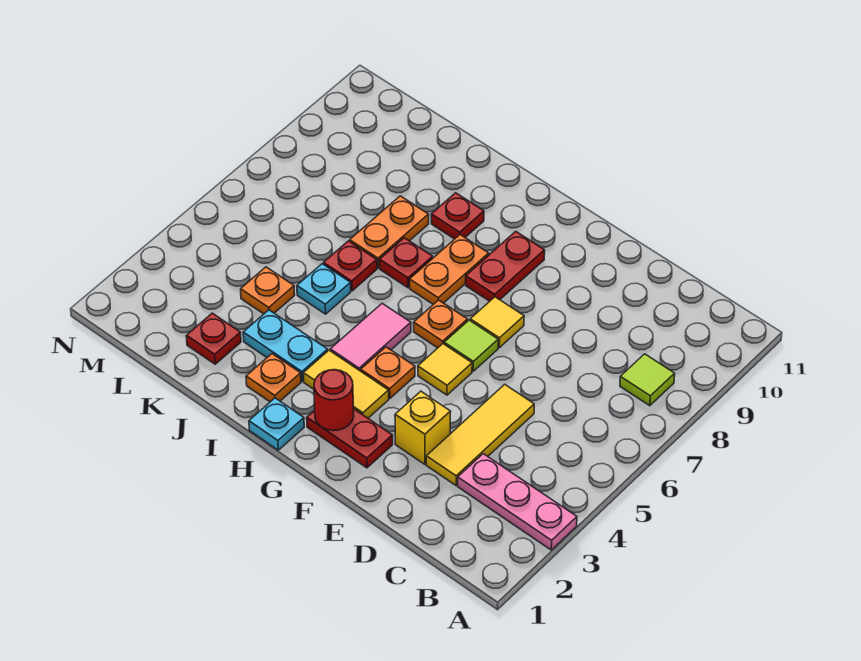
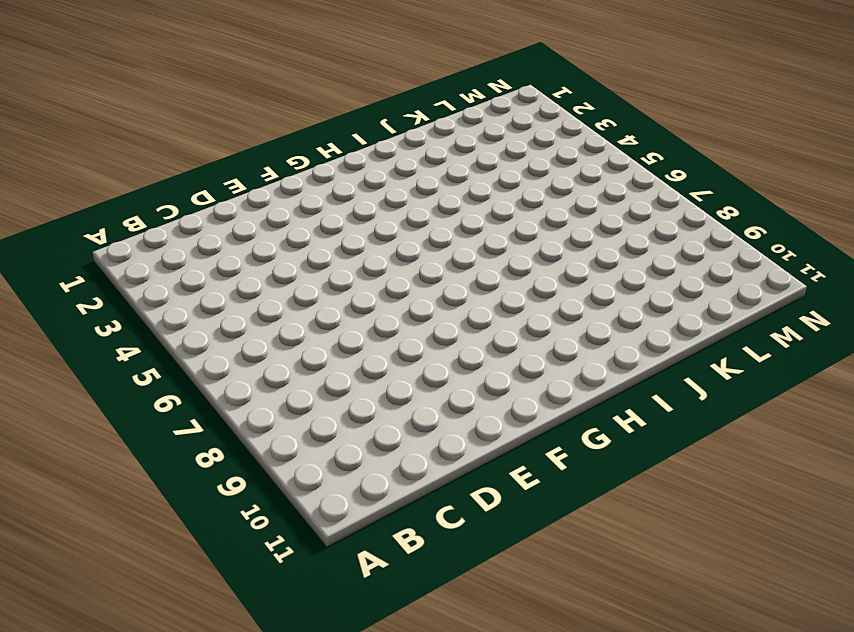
none -> pink plate A3:C3 level 1
none -> lime tile B8 level 1
none -> yellow tile D3:D5 level 1

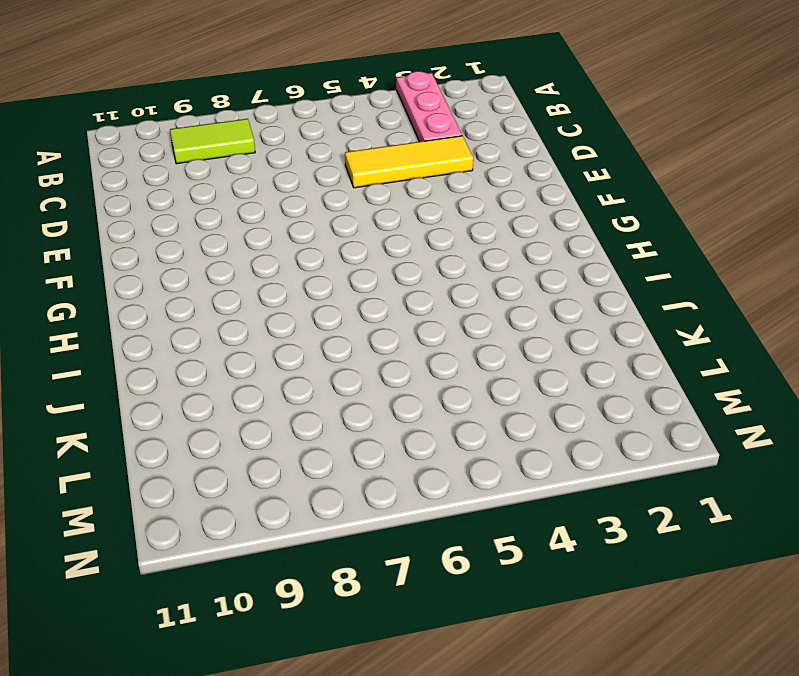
lime tile B8:B9 level 1 -> lime tile B8 level 1
none -> yellow brick E3 level 1
none -> red plate F2:G2 level 1
none -> yellow tile F5 level 1

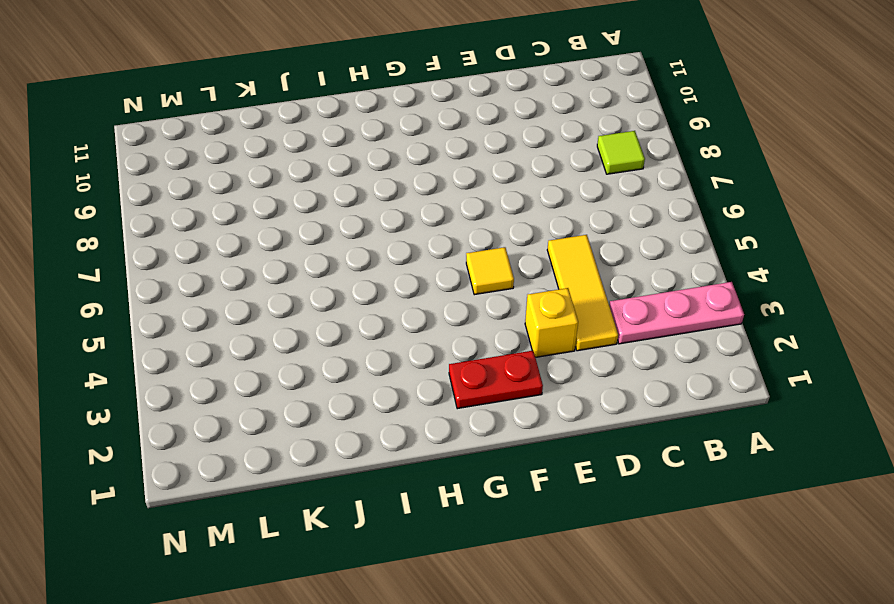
none -> lime tile F6 level 1
none -> yellow tile F7 level 1
none -> yellow tile G3:H3 level 1

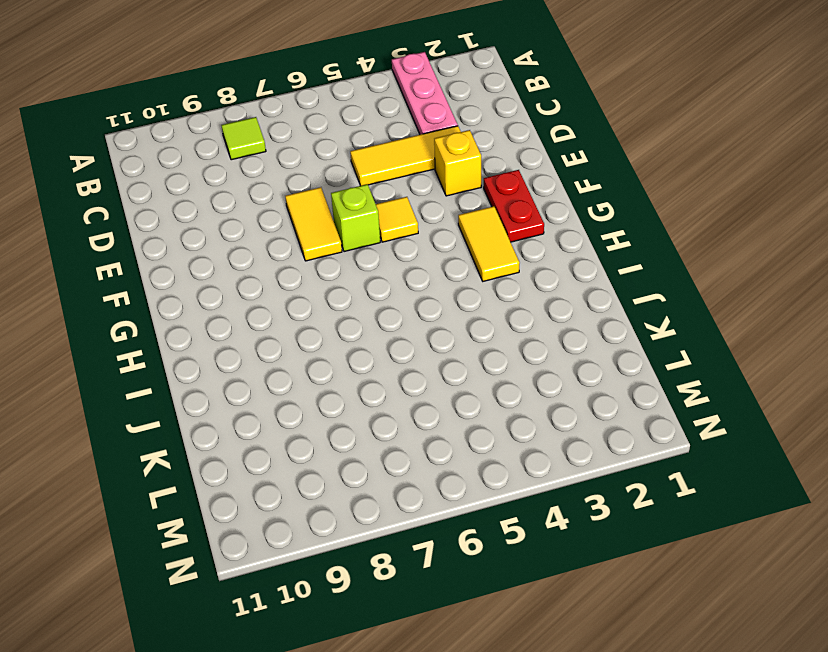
yellow tile E7:F7 level 1 -> yellow tile F7 level 1
lime brick F6 level 1 -> lime tile F6 level 1
none -> orange plate G4 level 1
none -> orange plate G6 level 1
none -> red plate G8:G9 level 1

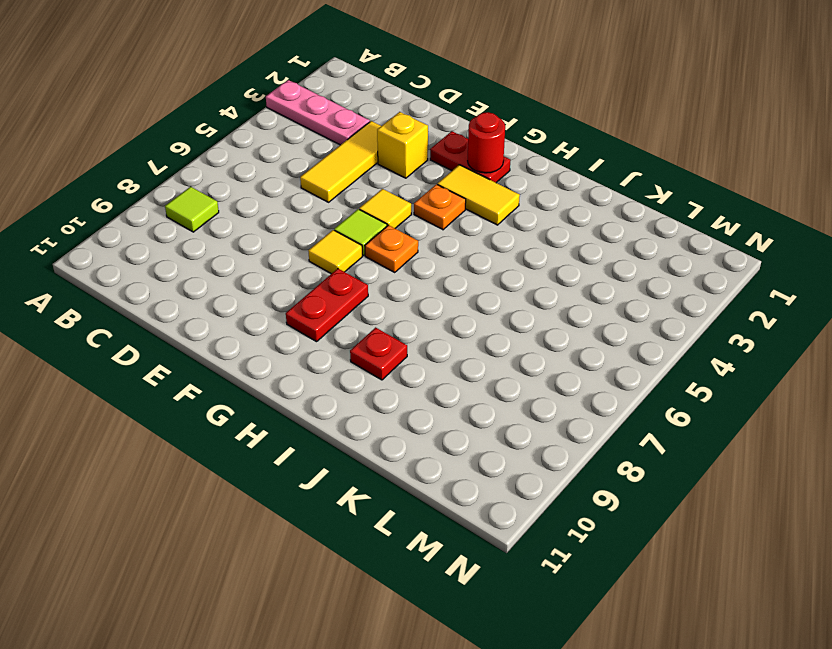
none -> cyan plate H1 level 1
none -> pink tile H4:H5 level 1
none -> orange plate H7:H8 level 1

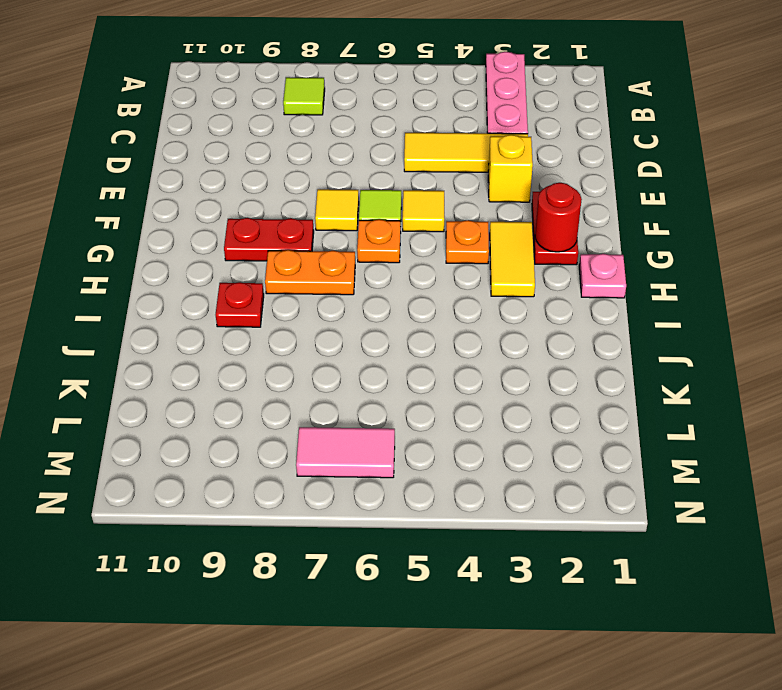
pink plate H1 level 1 -> cyan plate H1 level 1
pink tile M6:M7 level 1 -> pink tile H4:H5 level 1
none -> orange plate I2 level 1
none -> cyan plate I3:J3 level 1
none -> red plate I7 level 1

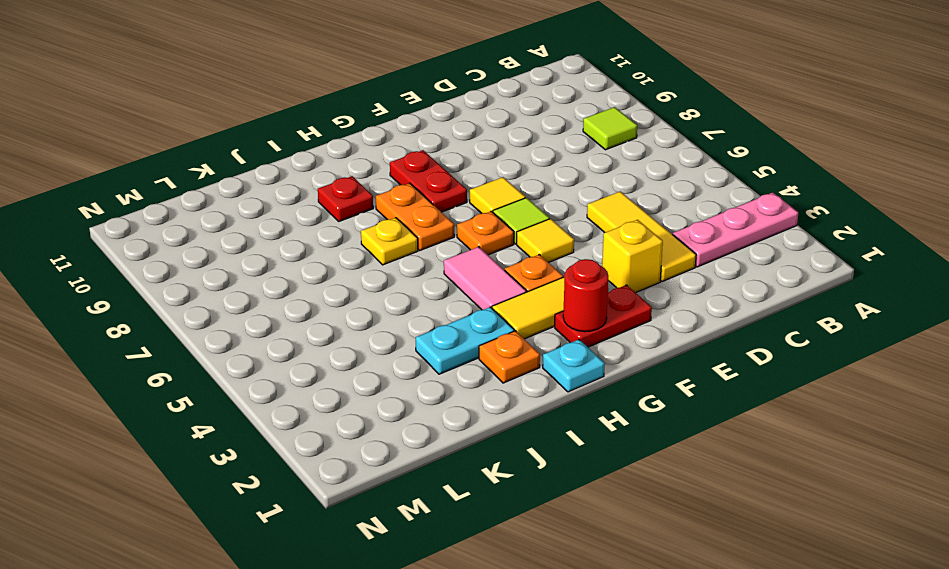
yellow plate I7 level 1 -> red plate I7 level 1
none -> cyan plate J5 level 1
none -> red plate J6 level 1
none -> orange plate J7:J8 level 1

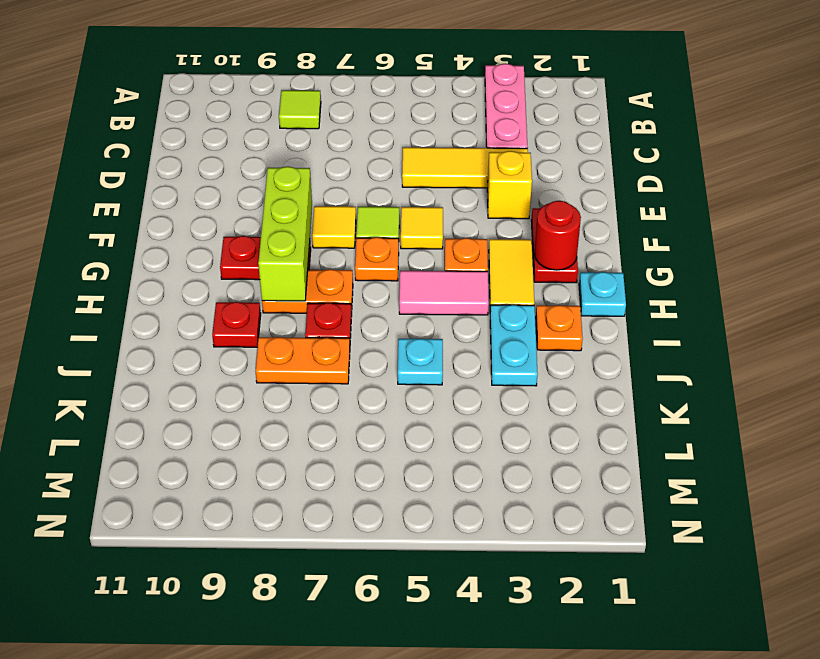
lime brick F8:H8 level 2 -> none
none -> red plate J6 level 1
none -> red plate K2 level 1
none -> orange plate K4 level 1

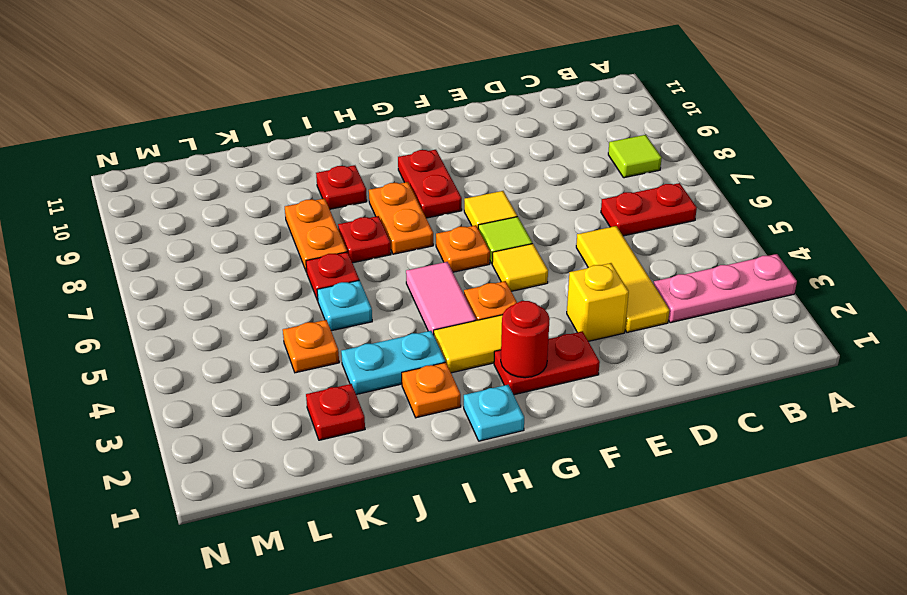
red plate B6:C6 level 1 -> none

